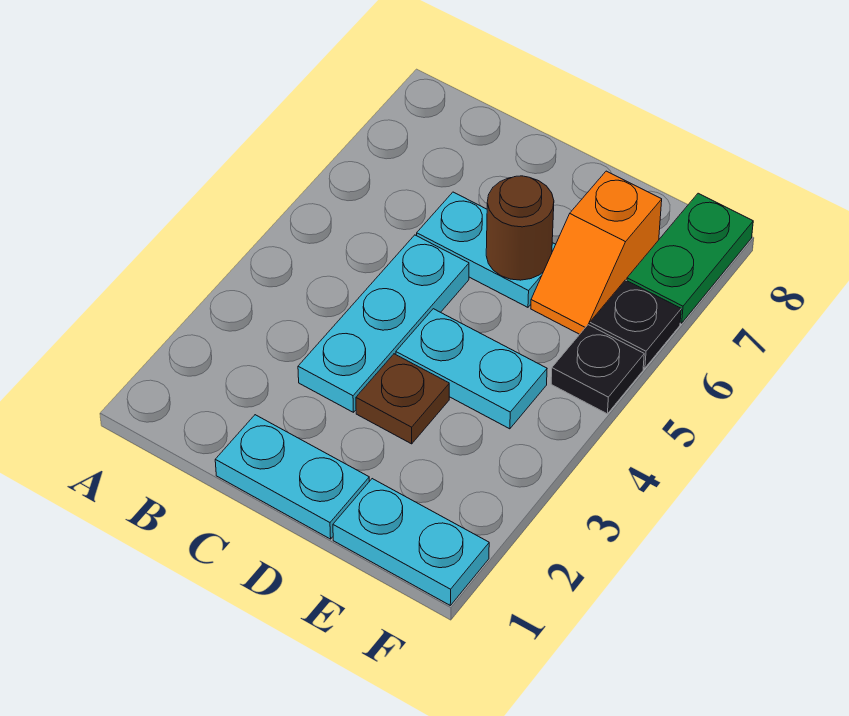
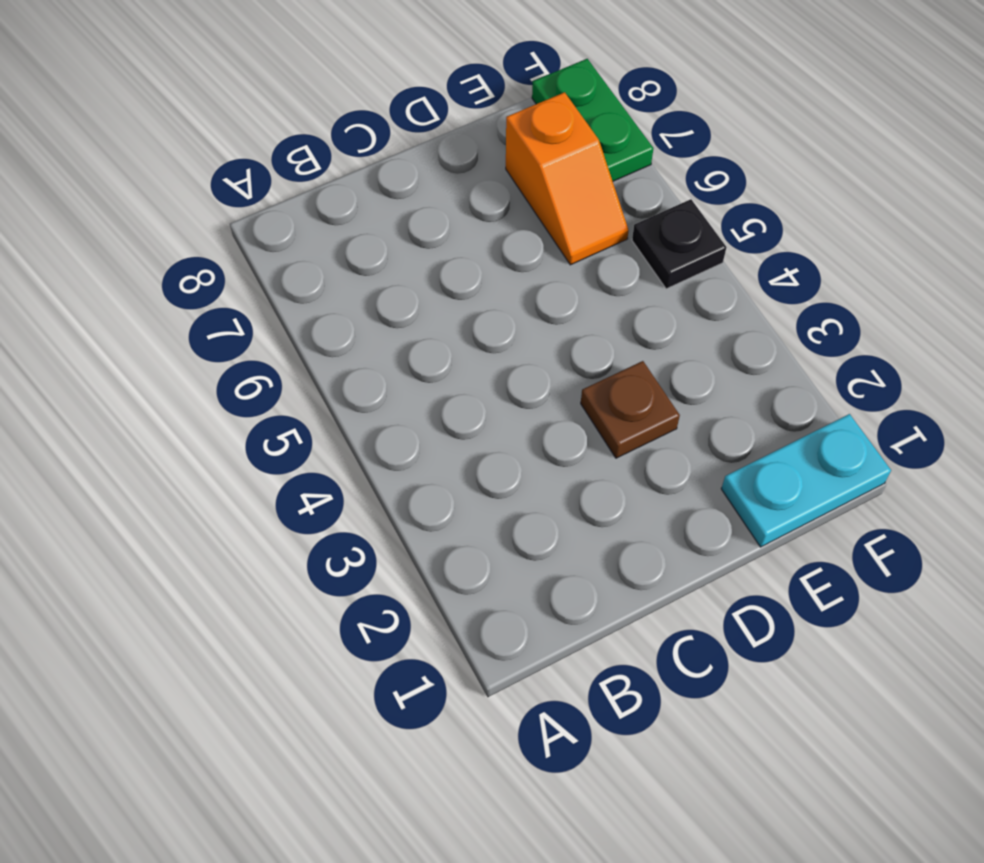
none -> cyan plate C1:D1 level 1
none -> cyan plate C3:C5 level 1

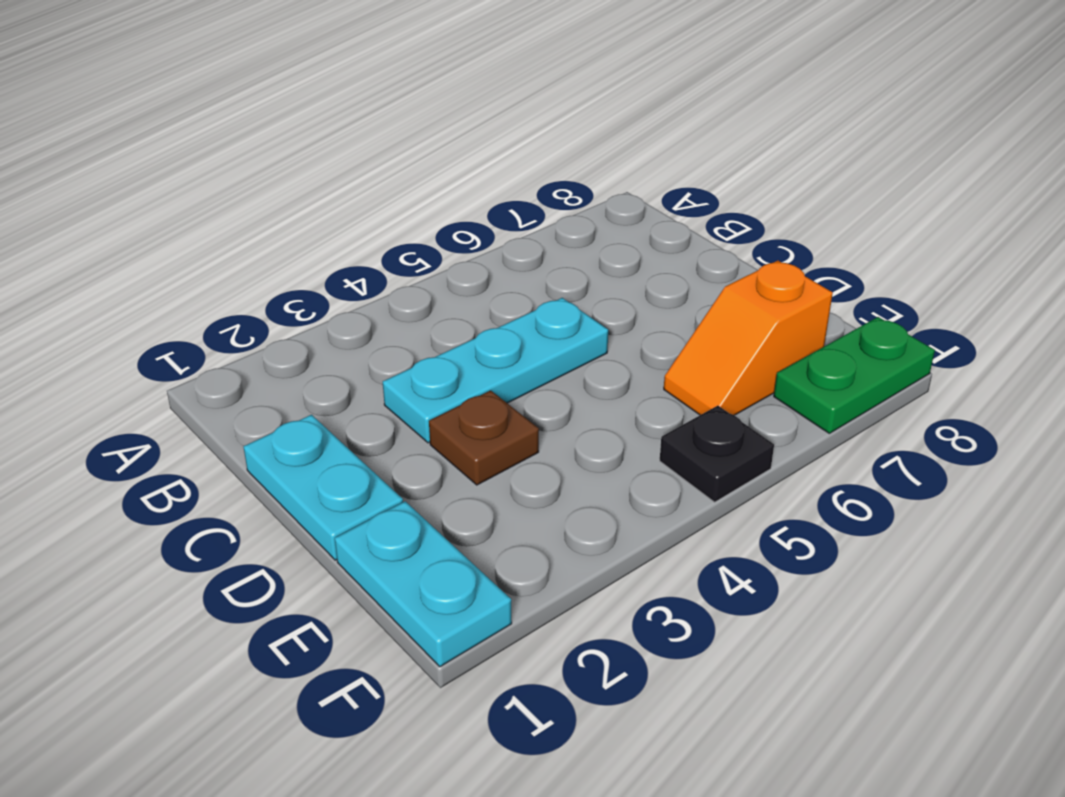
none -> cyan plate C6:D6 level 1
none -> cyan plate D4:E4 level 1

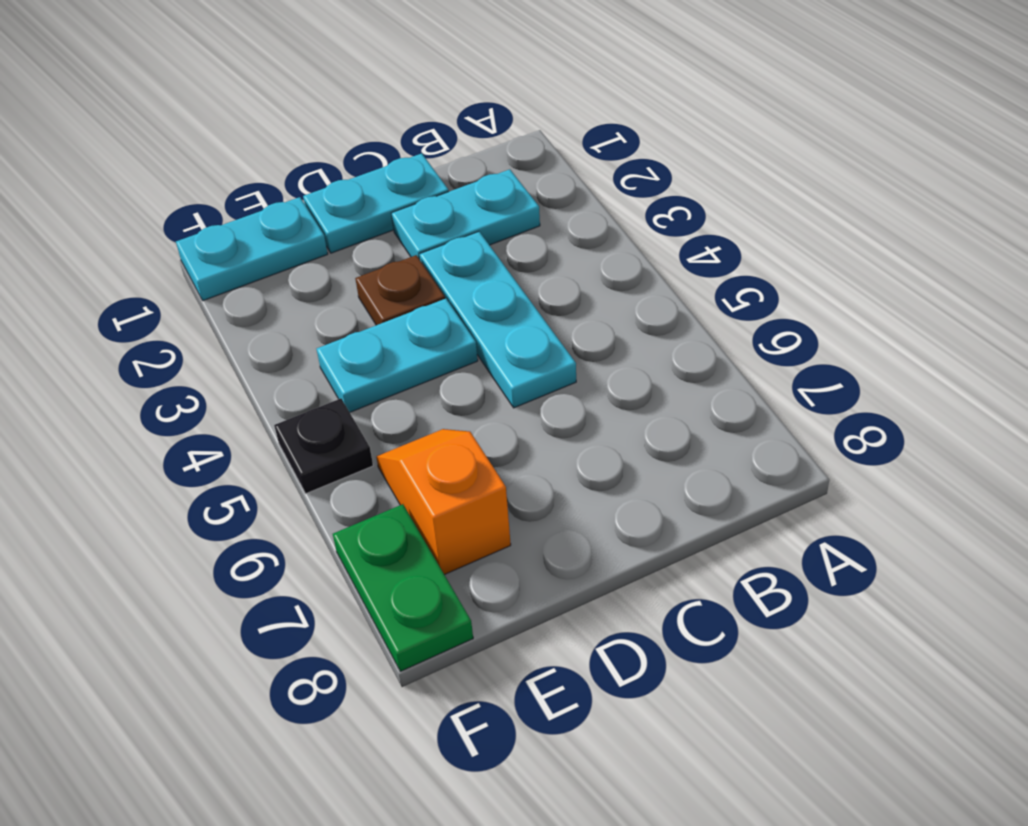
cyan plate B2:C2 level 1 -> cyan plate C6:D6 level 1
none -> black plate F6 level 1
none -> brown round brick D6 level 2

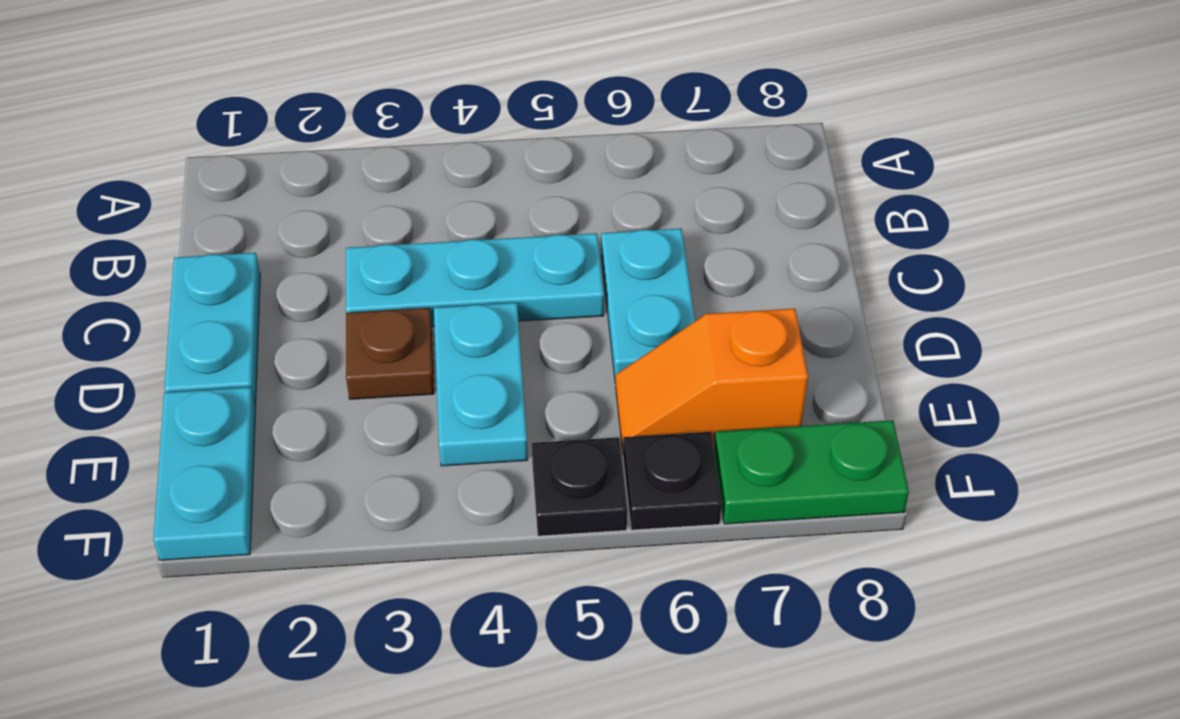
none -> brown round brick D6 level 2

